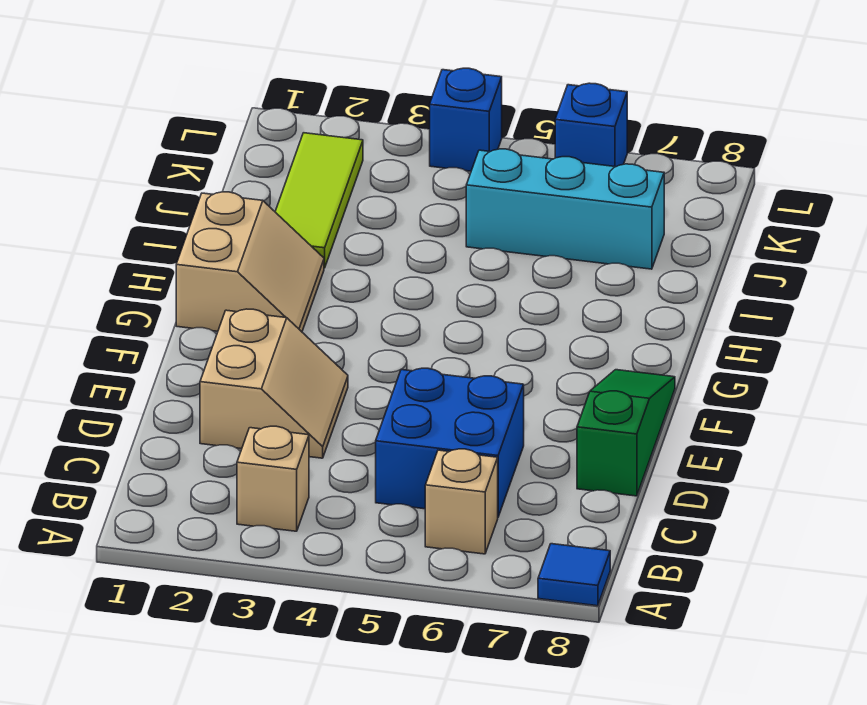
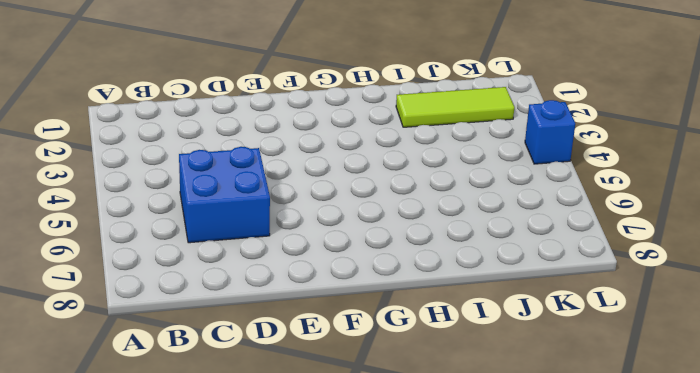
none -> blue tile A8 level 1
none -> tan brick B3 level 1

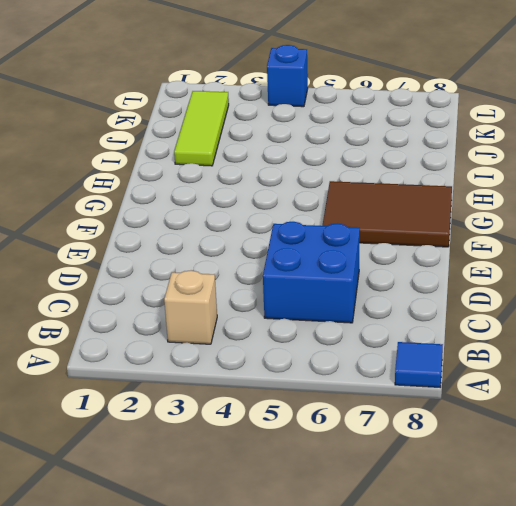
brown tile F6:G8 level 1 -> green slope D8:F8 level 1 top D
none -> tan brick B6 level 1
none -> tan slope D2:E3 level 1 top 2

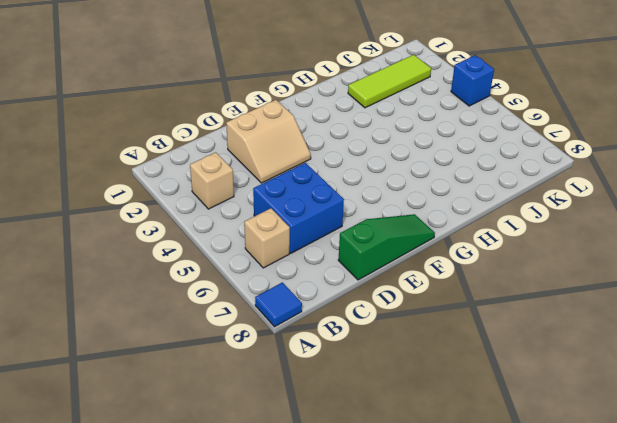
none -> tan slope G1:H2 level 1 top 1
none -> cyan brick J5:J7 level 1

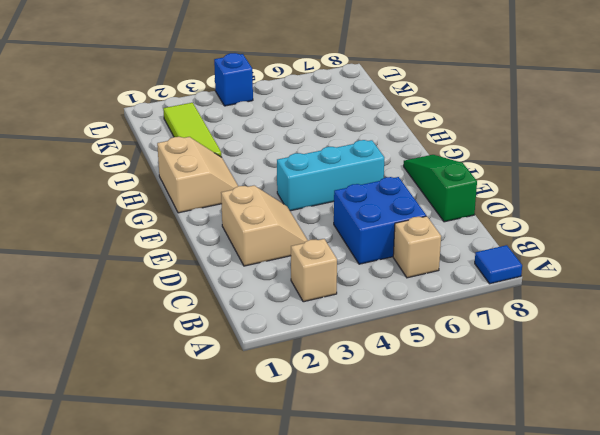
cyan brick F4:F6 level 1 -> cyan brick J5:J7 level 1
none -> blue brick L6 level 1

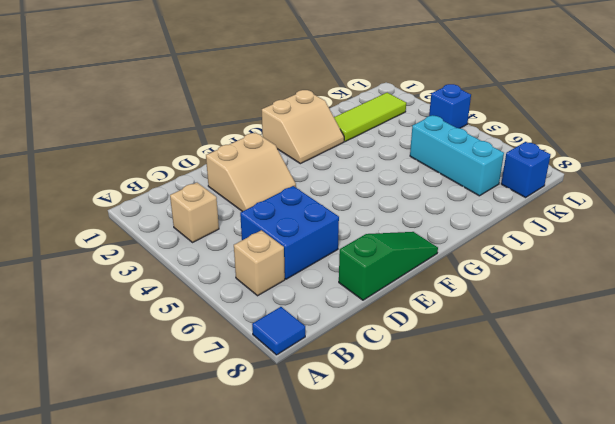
blue brick K8 level 1 -> blue brick L6 level 1

